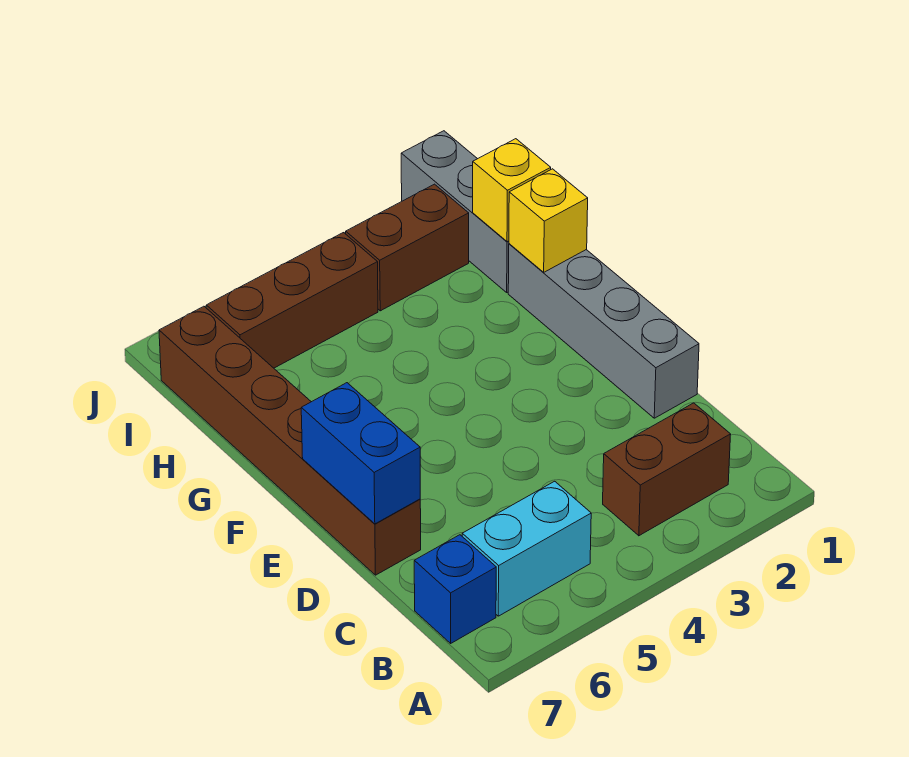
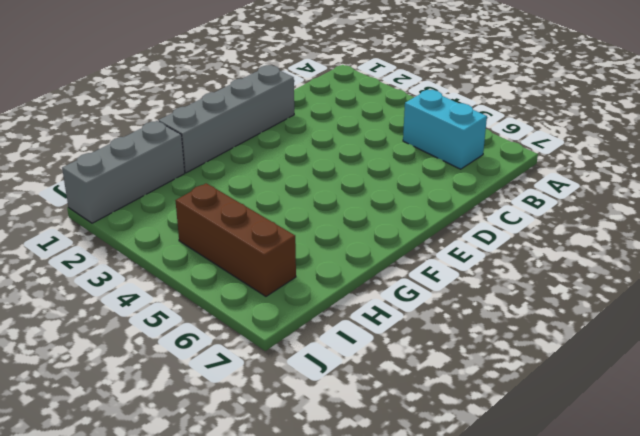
none -> brown brick B2:B3 level 1
none -> blue brick B7 level 1

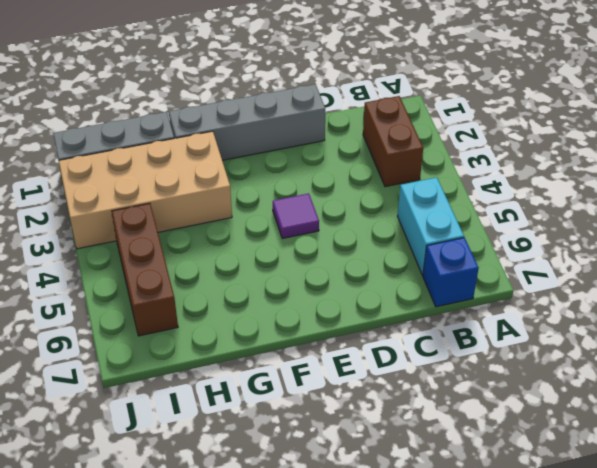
purple tile E4 level 1 -> none
tan brick G2:J3 level 1 -> brown brick I2:I3 level 1
none -> brown brick D7:I7 level 1
none -> blue brick D7:E7 level 2

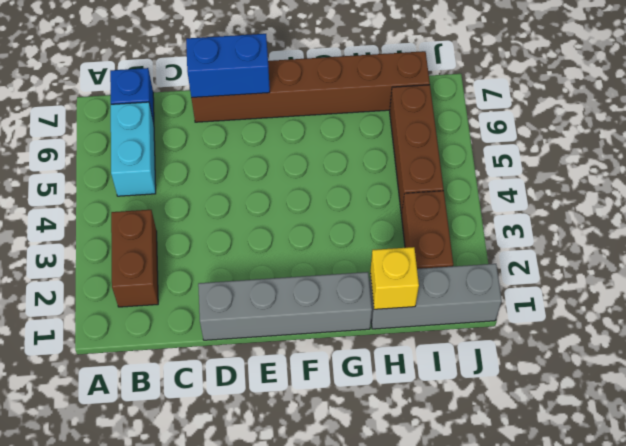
none -> yellow brick G1 level 2

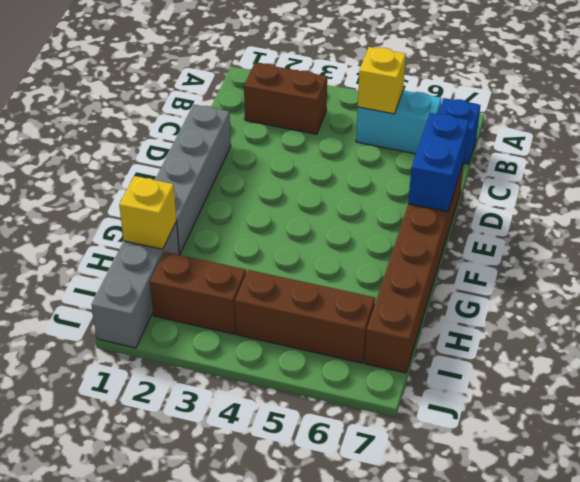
yellow brick B5 level 2 -> yellow brick G1 level 2

